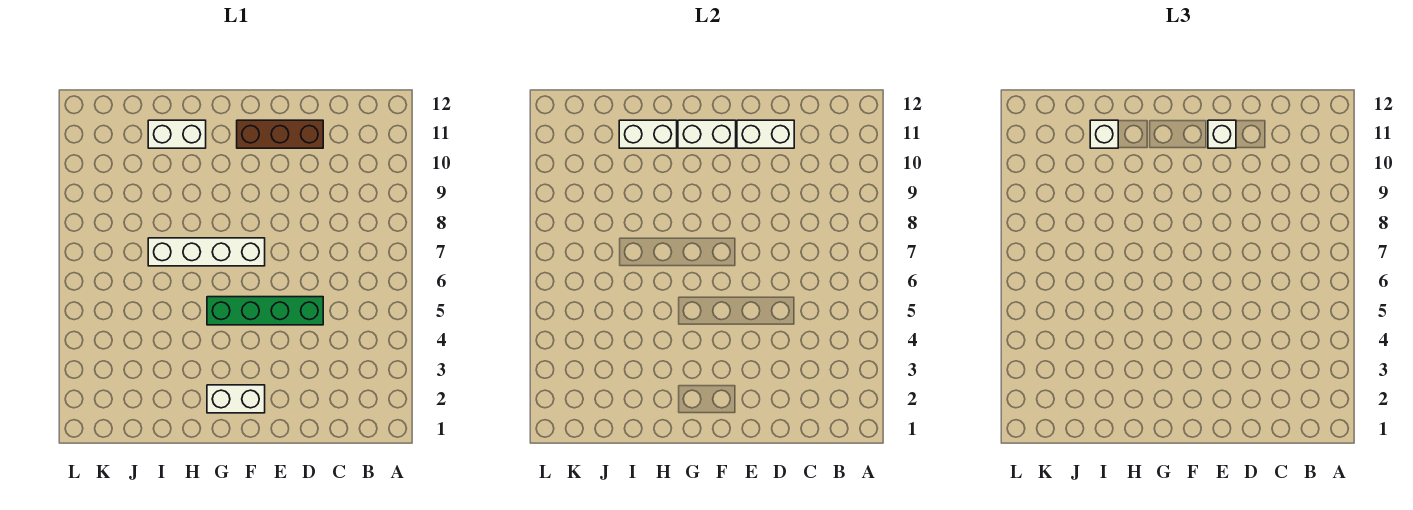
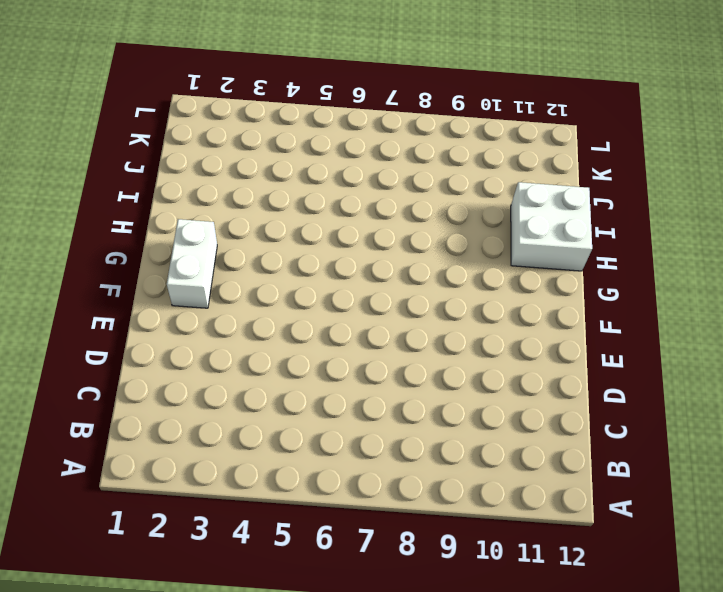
white brick H11:I12 level 1 -> white brick H11:I11 level 1
none -> green brick D5:G5 level 1
none -> brown brick D11:F11 level 1

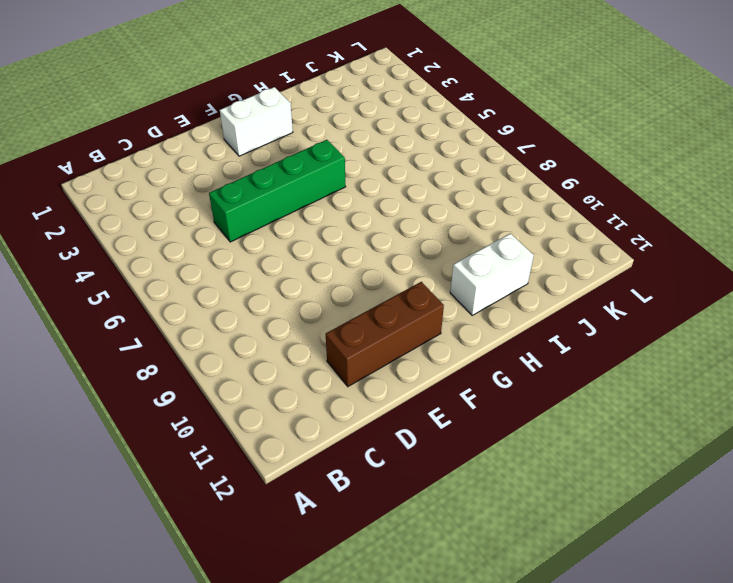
none -> white brick F7:I7 level 1
none -> white brick D11:E11 level 2

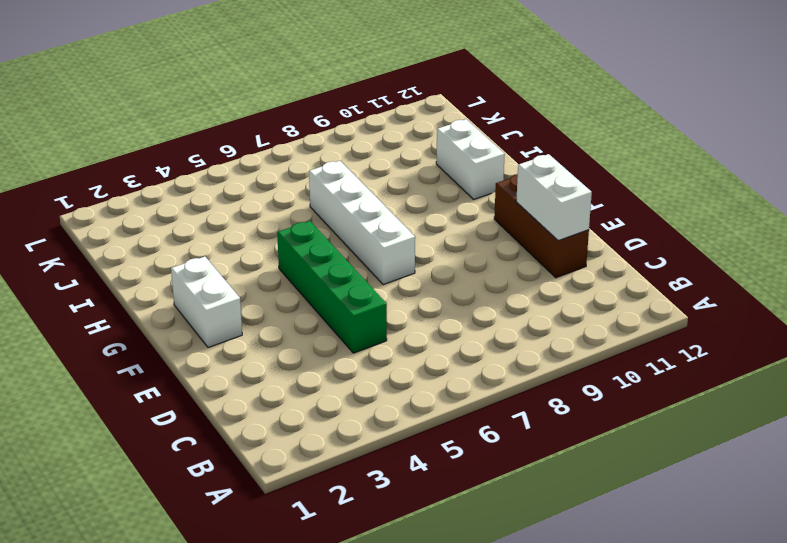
none -> white brick F11:G11 level 2
none -> white brick H11:I11 level 2

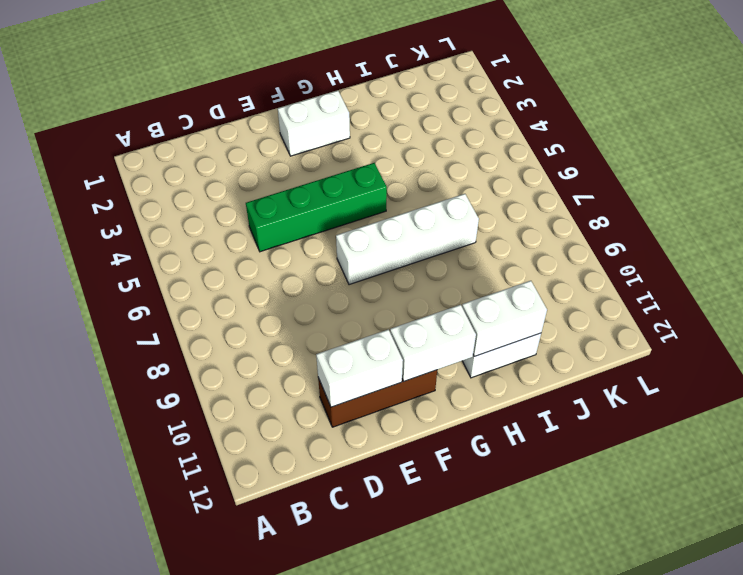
none -> white brick E11 level 3
none -> white brick I11 level 3

